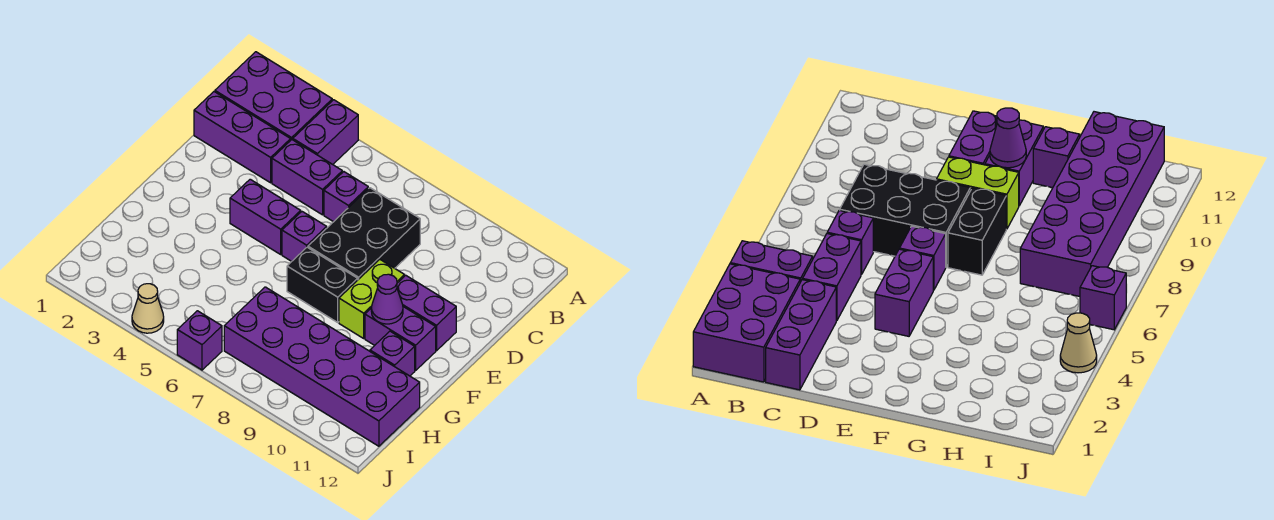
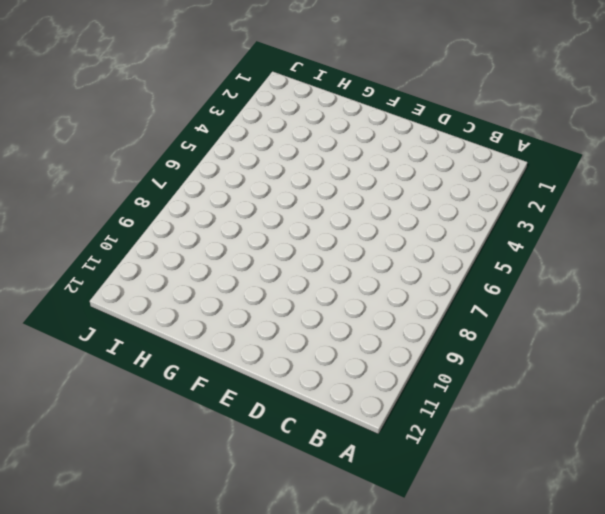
none -> purple brick A1:B3 level 1
none -> purple brick A4:B4 level 1
none -> purple brick C1:C3 level 1

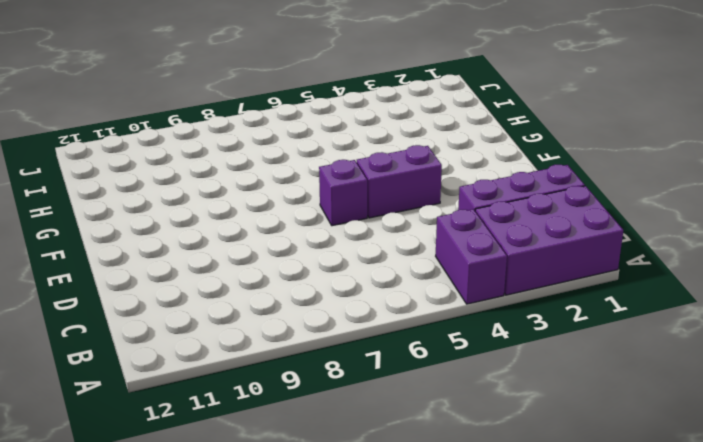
none -> purple brick C4:C5 level 1
none -> purple brick C6 level 1
none -> black brick C7:E8 level 1

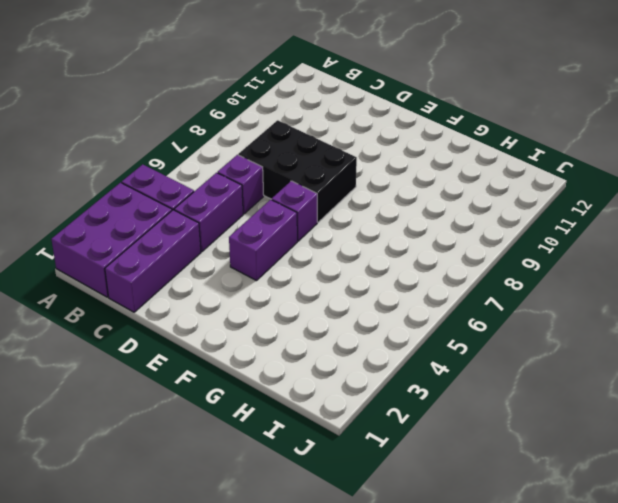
none -> lime brick E9:F9 level 1
none -> purple brick E10:E11 level 1
none -> black brick F7:F8 level 1

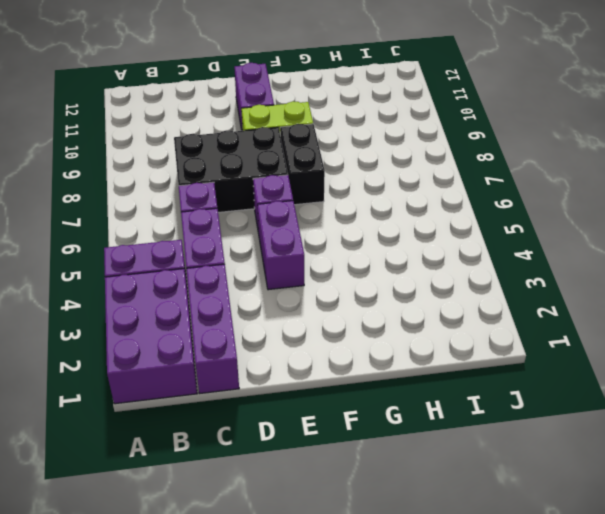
none -> purple brick F10:F11 level 1
none -> purple brick G11 level 1
none -> purple brick H7:I12 level 1

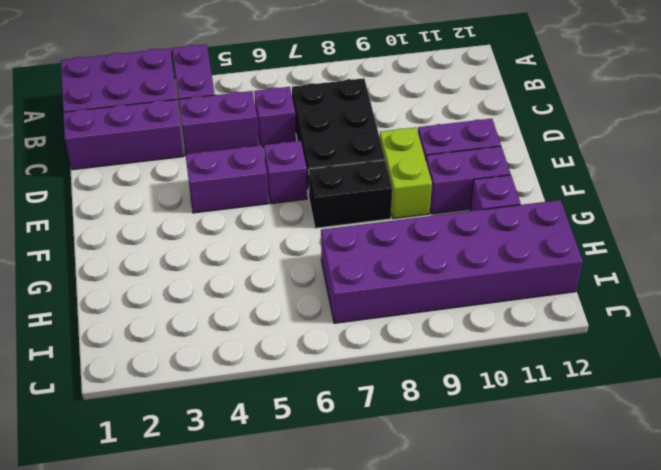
none -> tan cone J4 level 1
none -> purple brick J6 level 1
none -> purple cone F10 level 2

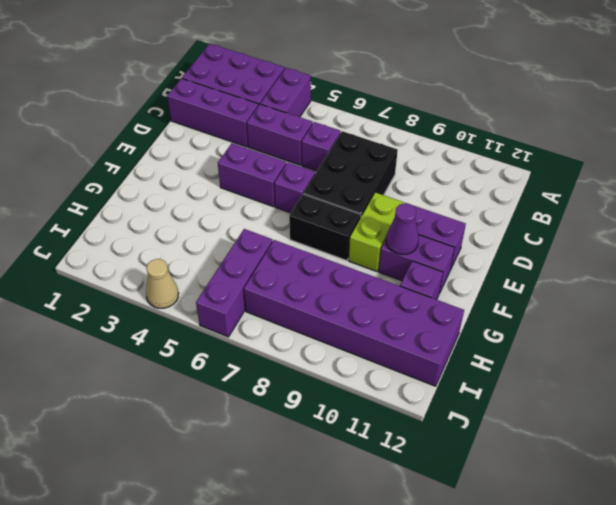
purple brick H6:J6 level 1 -> purple brick J6 level 1

